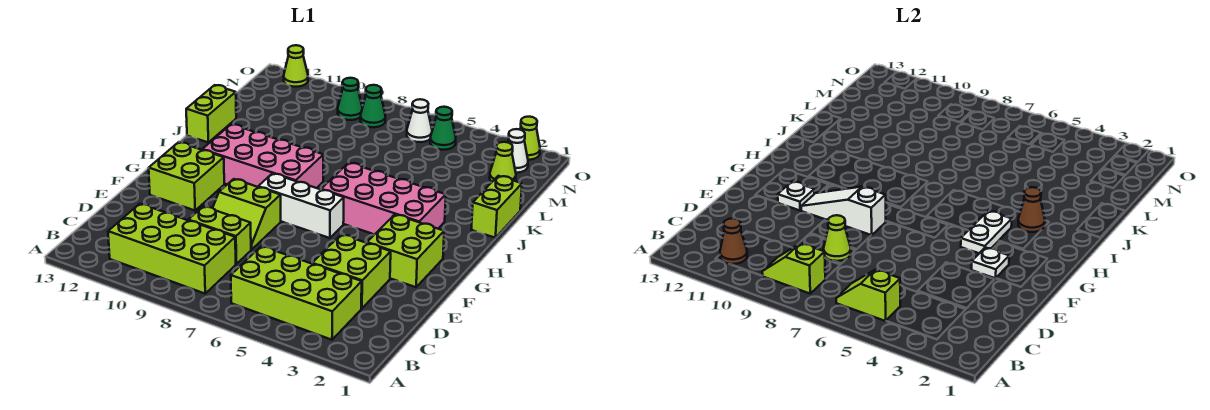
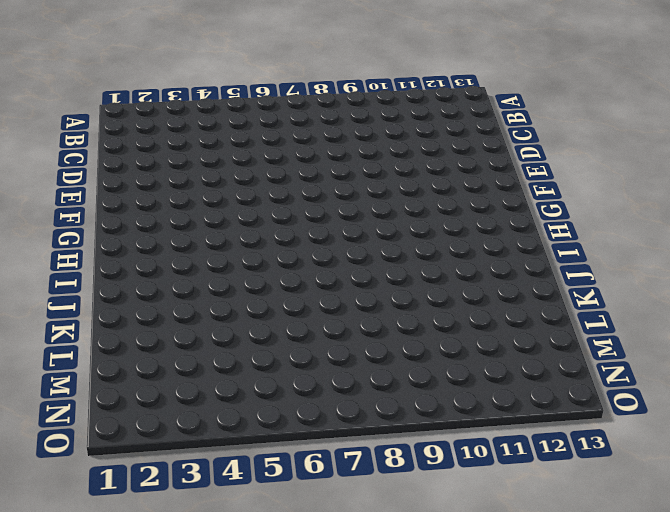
none -> lime brick B3:C6 level 1
none -> lime brick B8:C11 level 1
none -> lime brick D3:E4 level 1

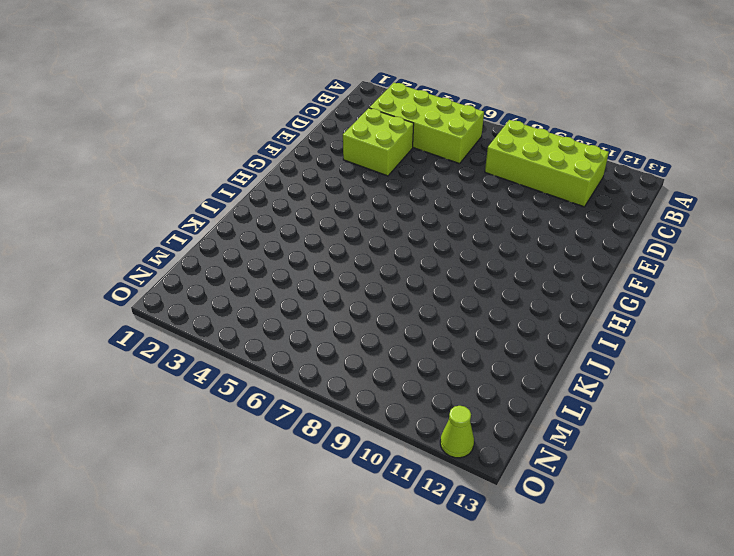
none -> lime brick D8:D9 level 1
none -> lime slope E8:F9 level 1 top F
none -> lime brick F2:G3 level 1

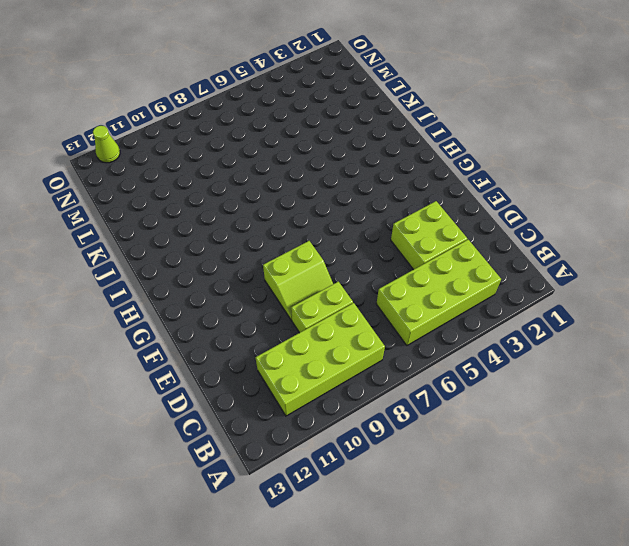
none -> lime brick F2:G3 level 1
none -> lime brick F11:G12 level 1
none -> white brick G6:G8 level 1

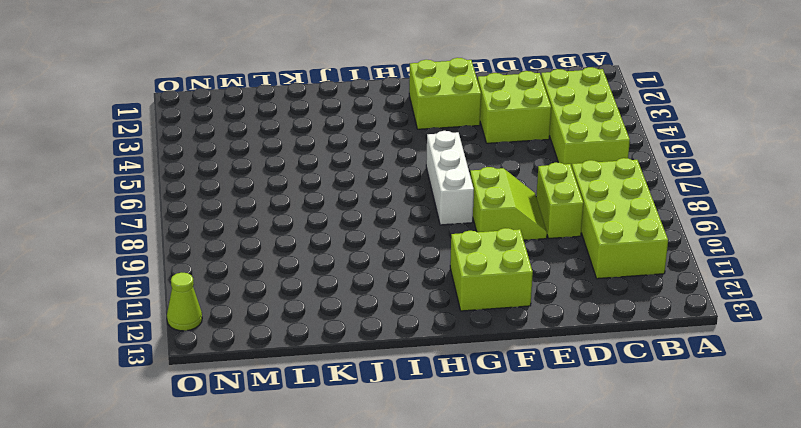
none -> pink brick H3:I6 level 1
none -> pink brick H8:I11 level 1
none -> lime brick J1:K1 level 1

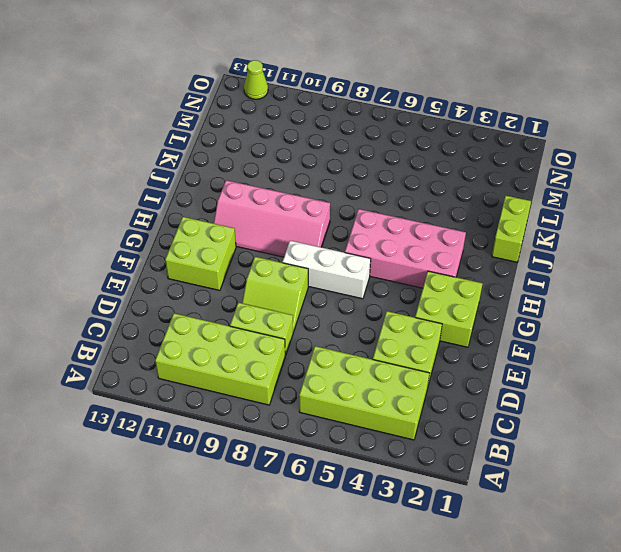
pink slope H8:I11 level 1 top I -> pink brick H8:I11 level 1
none -> lime brick J13:K13 level 1
none -> lime cone M2 level 1
none -> white cone N2 level 1

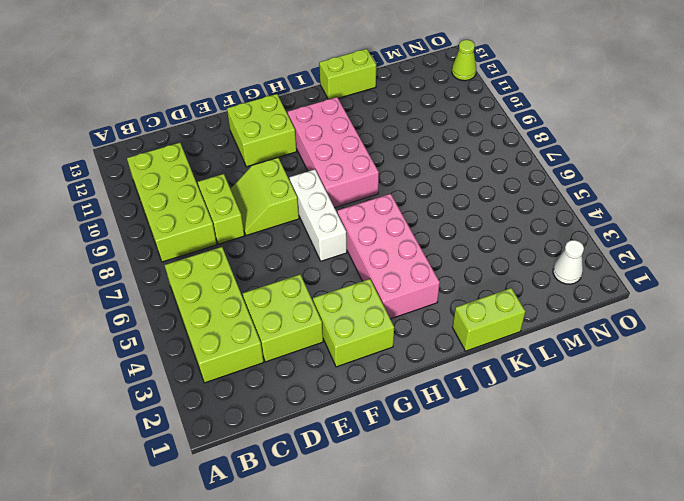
none -> lime cone M2 level 1
none -> green cone N5 level 1
none -> white cone N6 level 1

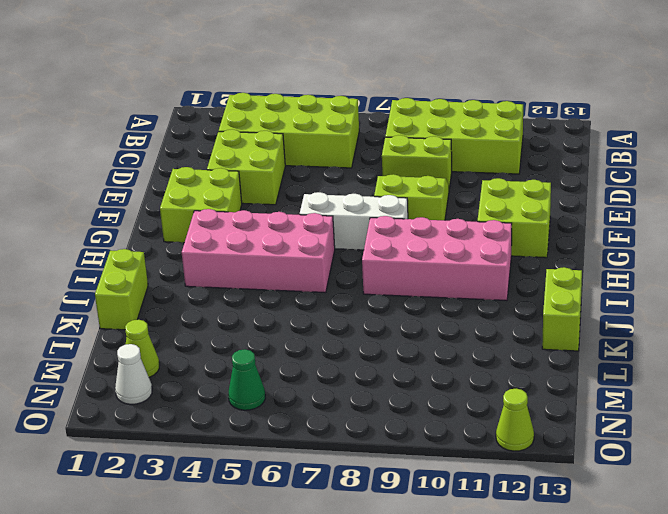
none -> white cone N6 level 1
none -> green cone N8 level 1
none -> green cone N9 level 1

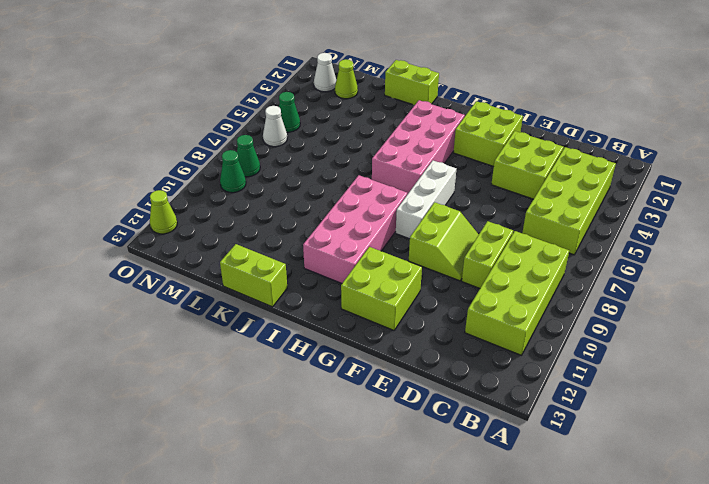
none -> lime cone O2 level 1
none -> lime slope B5:B6 level 2 top 5
none -> lime slope B8:B9 level 2 top 8

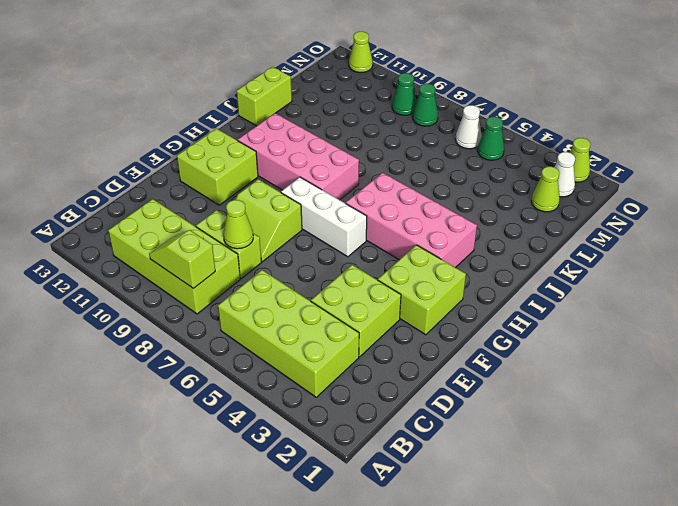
none -> lime brick J1:K1 level 1
none -> lime slope B5:B6 level 2 top 5
none -> brown cone B11 level 2

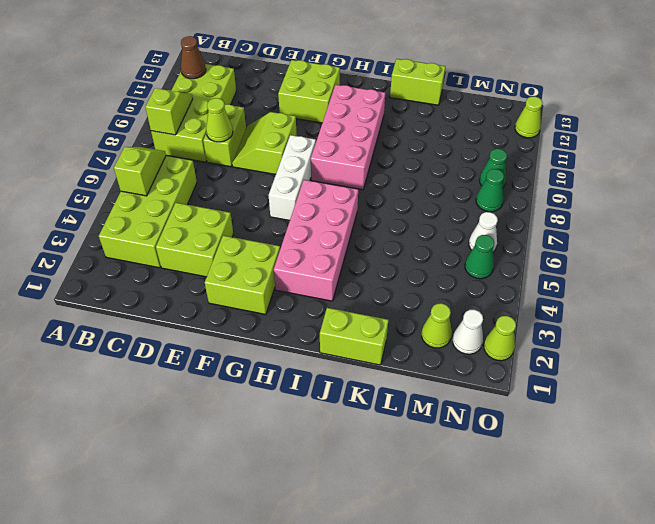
none -> white plate F3 level 2
none -> white slope F8:F10 level 2 top 8
none -> white plate F11 level 2

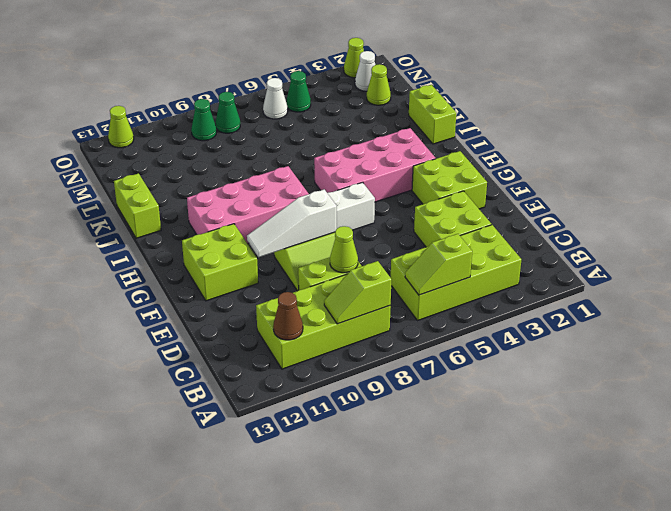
none -> white plate F3 level 2
none -> white plate F11 level 2
none -> white plate G4:H4 level 2

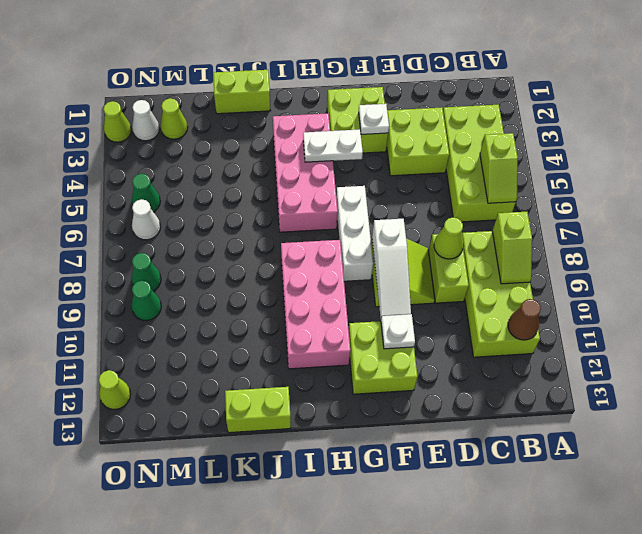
none -> brown cone I3 level 2

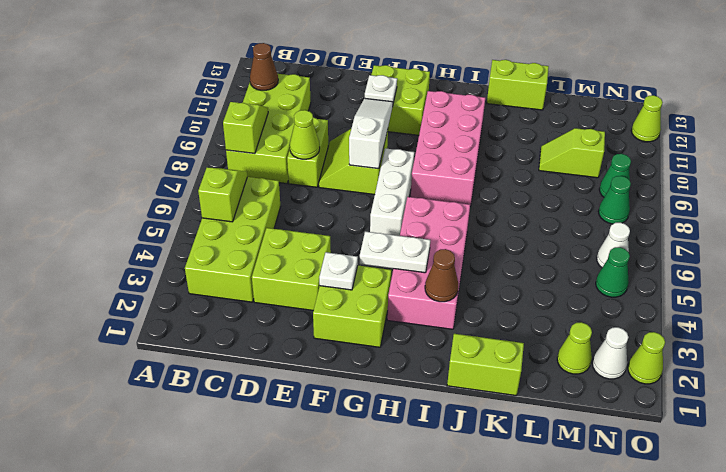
lime slope L10:M10 level 1 top M -> none

